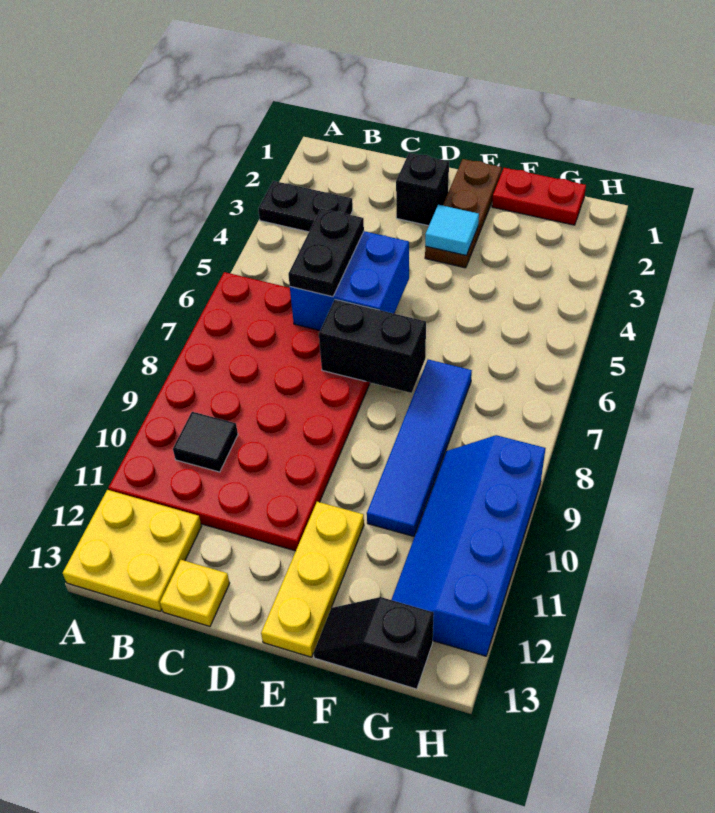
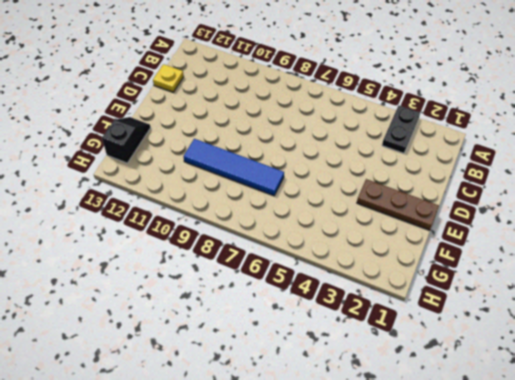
none -> red plate A6:D11 level 1
none -> yellow plate A12:B13 level 1
none -> black brick D2 level 1

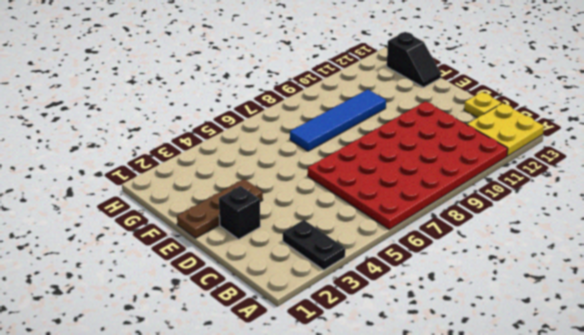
none -> yellow plate E11:E13 level 1
none -> red plate F1:G1 level 1
none -> blue slope G9:H12 level 1 top H

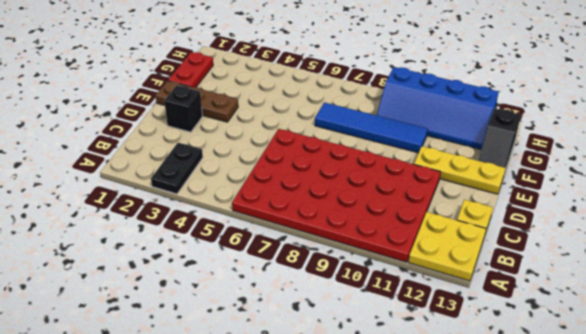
none -> black tile B10 level 2
none -> blue brick C5:D6 level 2
none -> black brick D7:E7 level 2

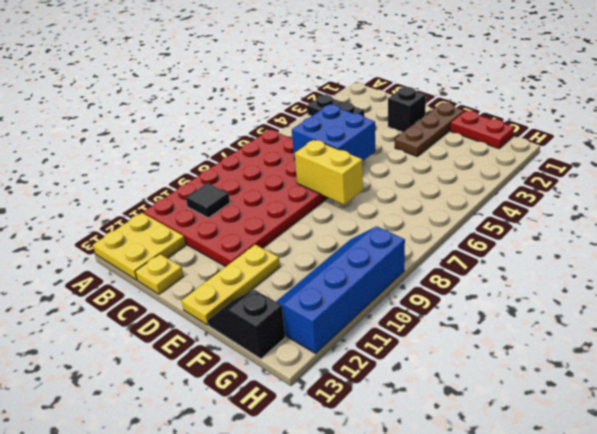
yellow brick D7:E7 level 2 -> black brick D7:E7 level 2
none -> blue tile F7:F10 level 1
none -> cyan tile E3 level 2
none -> black plate C5:C6 level 3

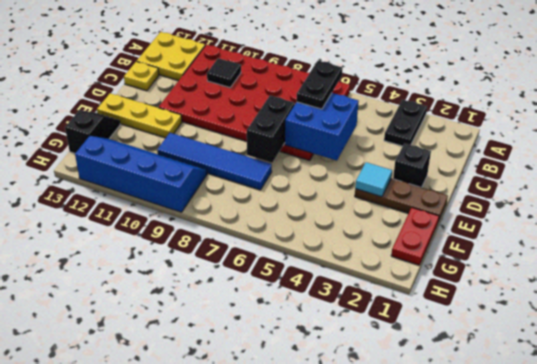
black plate B6:C6 level 3 -> black plate C5:C6 level 3

